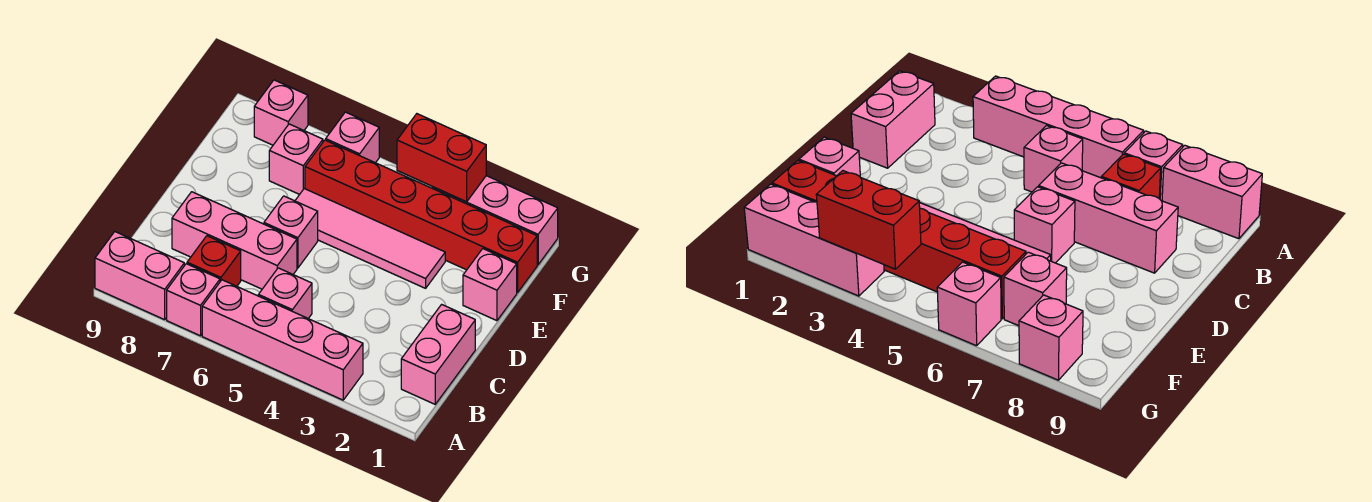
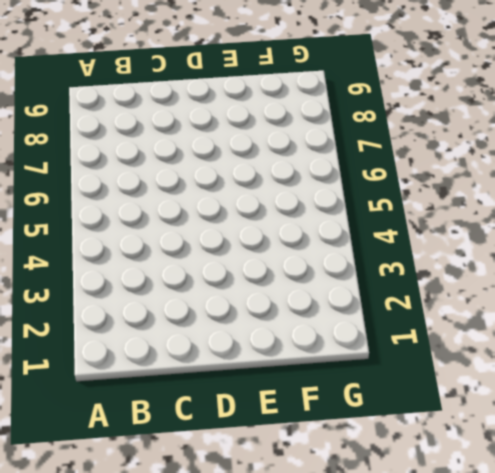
none -> pink brick A3:A6 level 1
none -> pink brick A7 level 1
none -> pink brick A8:A9 level 1

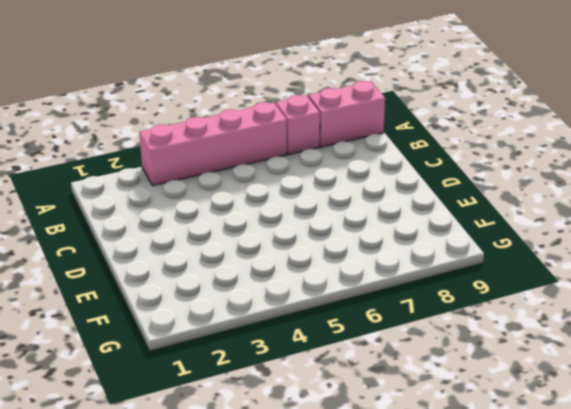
none -> pink brick B1:C1 level 1
none -> pink brick B5 level 1
none -> red brick B7 level 1

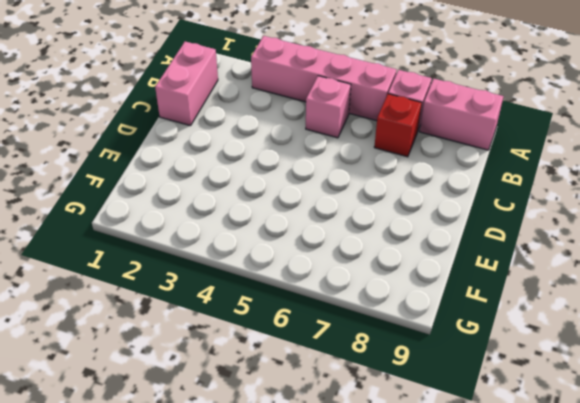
none -> pink brick C6:C8 level 1
none -> pink brick D6 level 1
none -> pink brick E1 level 1

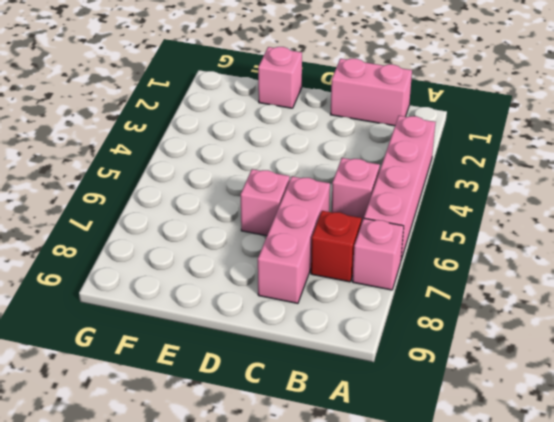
none -> pink brick A8:A9 level 1
none -> pink tile E3:E6 level 1
none -> red brick F1:F6 level 1

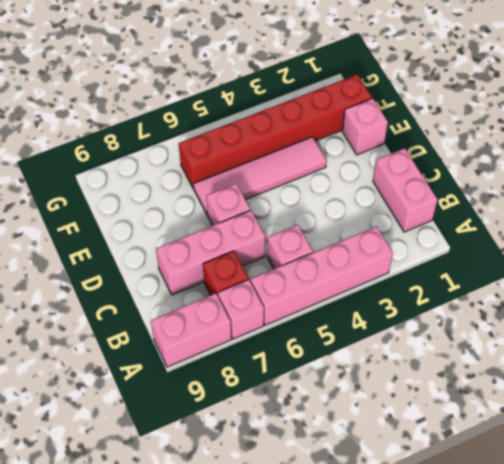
none -> pink brick F7 level 1
none -> pink brick G1:G3 level 1
none -> pink brick G6 level 1

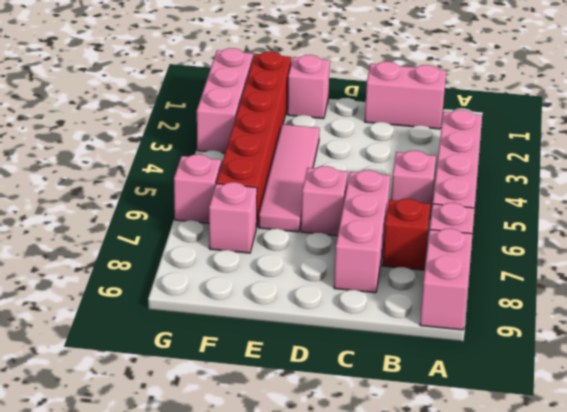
none -> pink brick G8 level 1
none -> red brick G3:G4 level 2

